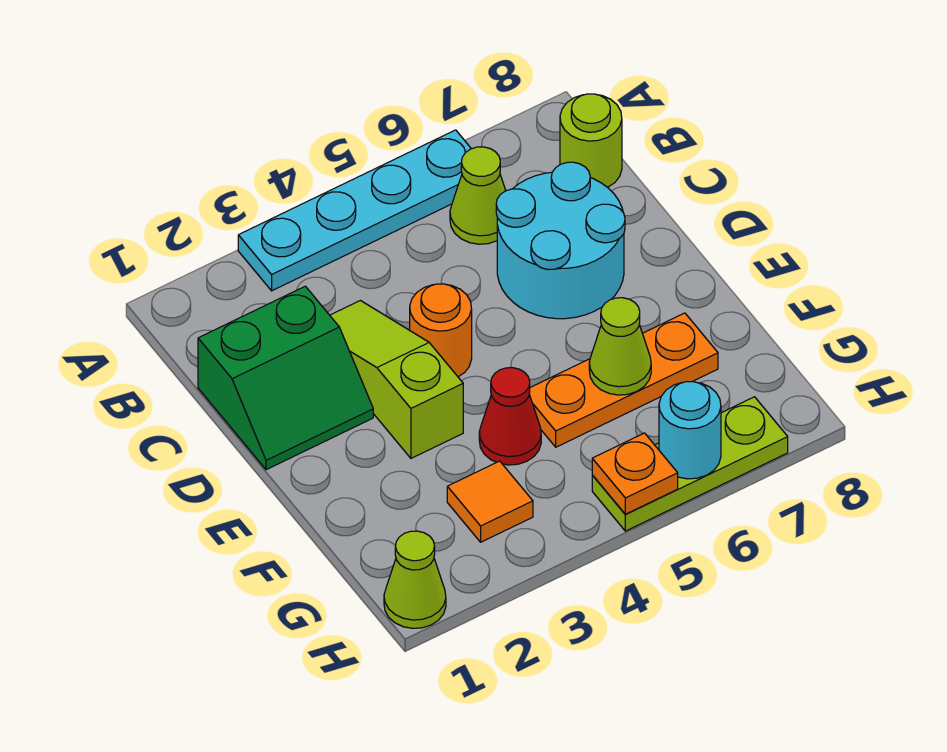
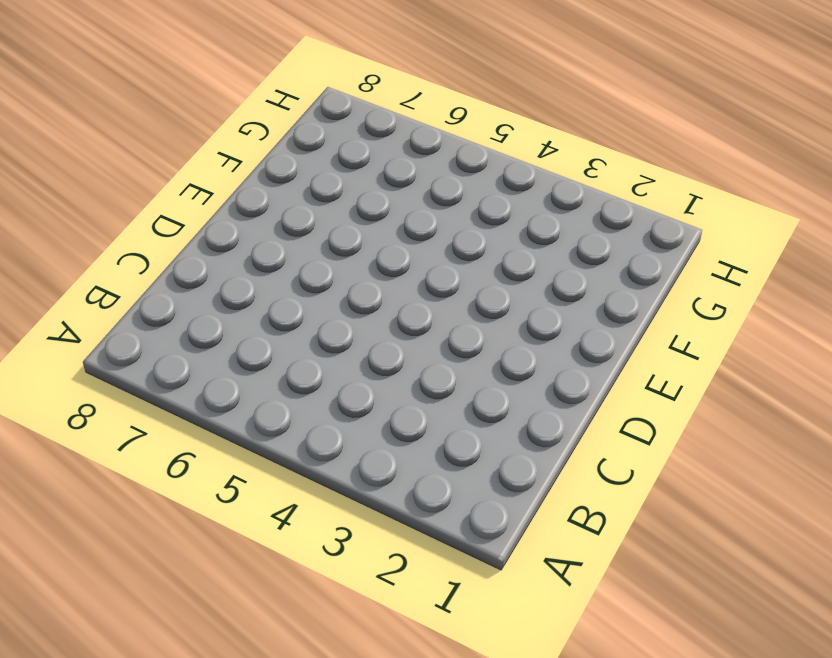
none -> cyan plate A3:A6 level 1
none -> lime cone B6 level 1
none -> lime round brick B8 level 1

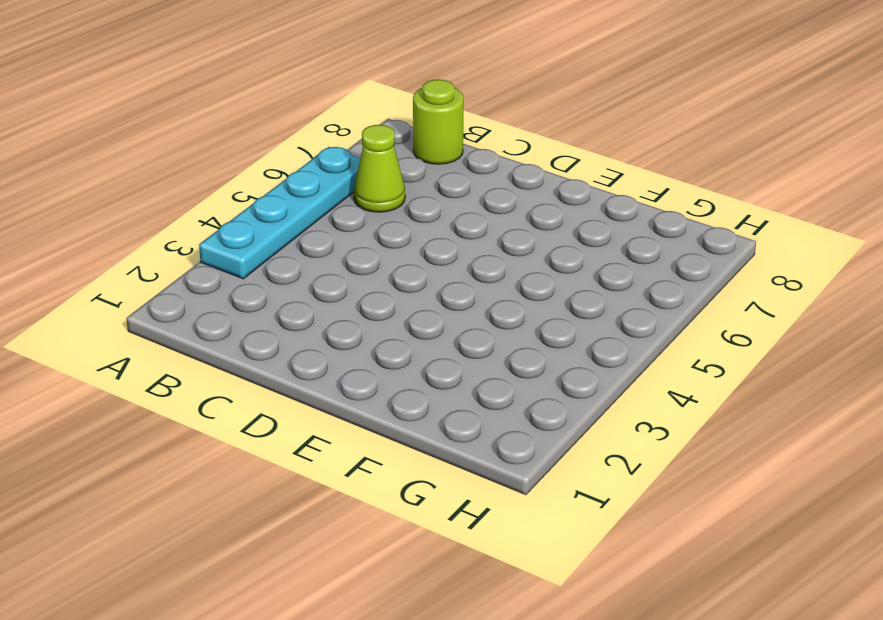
none -> green slope C1:D2 level 1 top C
none -> lime slope C3:E3 level 1 top E
none -> cyan round brick C6:D7 level 1

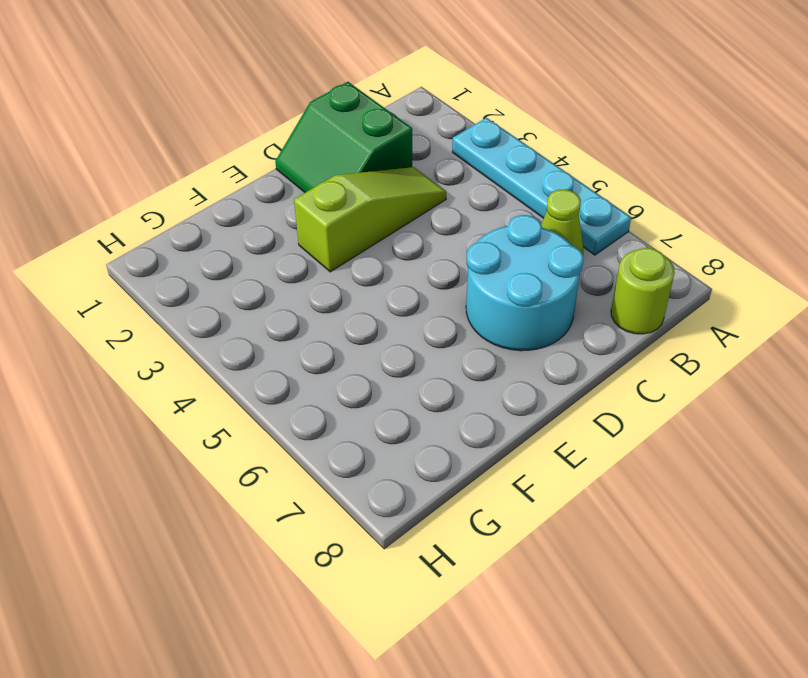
none -> orange round brick D4 level 1
none -> red cone F4 level 1
none -> orange plate F5:F7 level 1

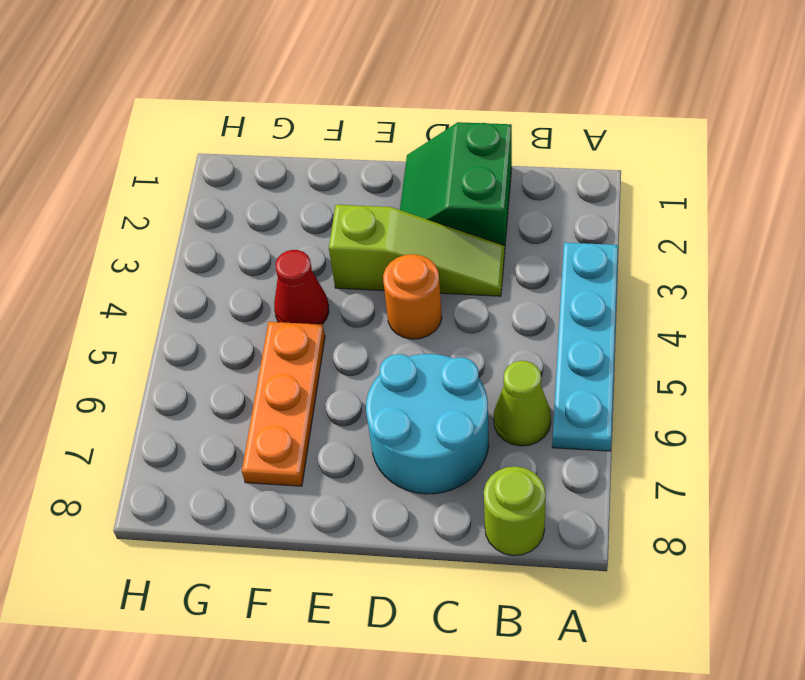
none -> orange tile G3 level 1
none -> lime cone H1 level 1
none -> lime plate H5:H7 level 1

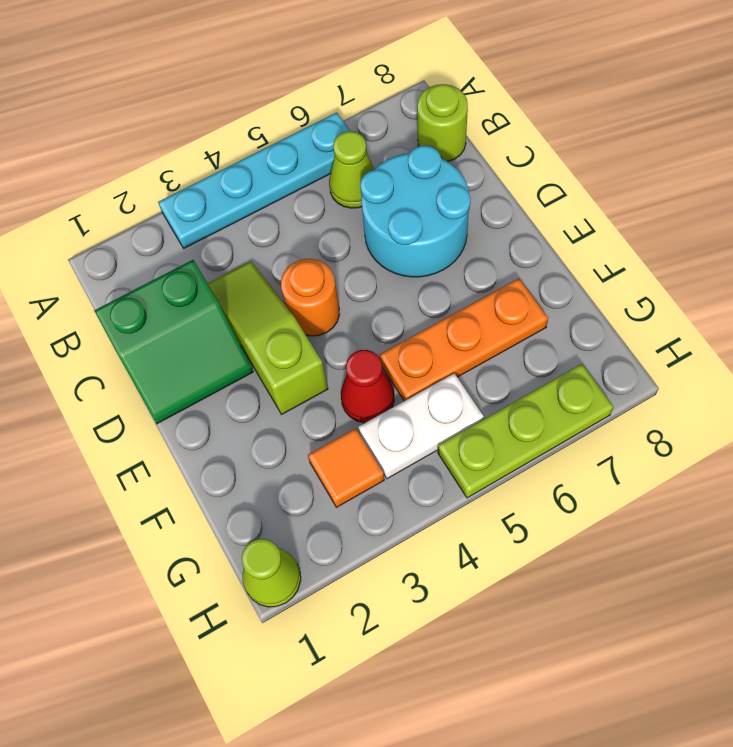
white plate G4:G5 level 1 -> none
none -> lime cone F6 level 2
none -> orange plate H5 level 2
none -> cyan round brick H6 level 2

